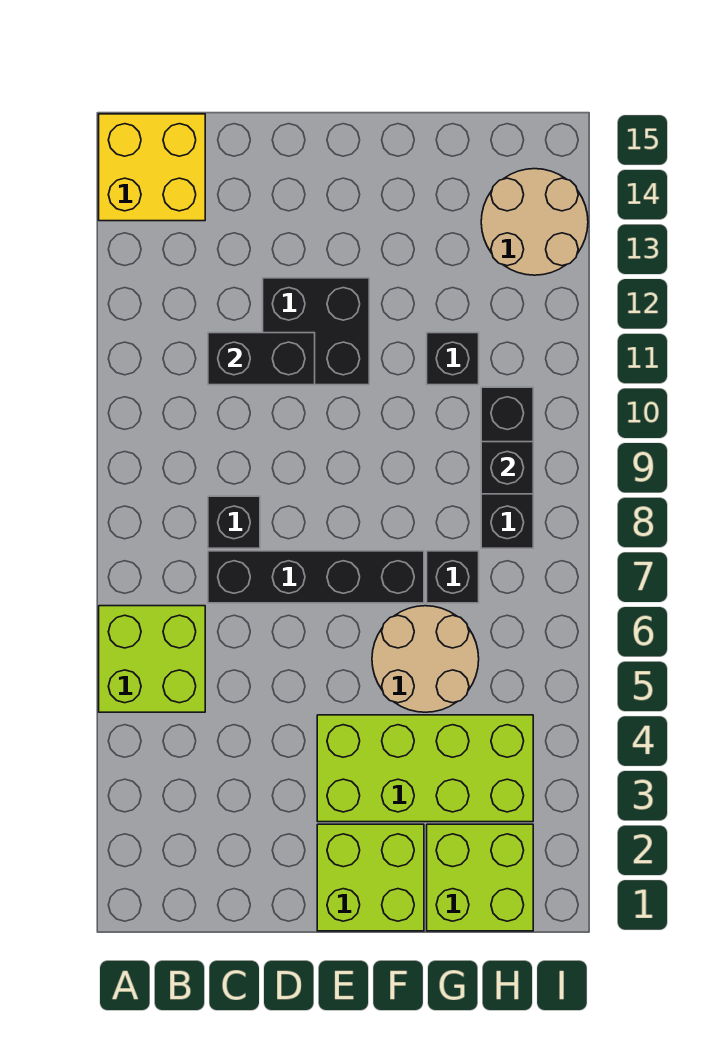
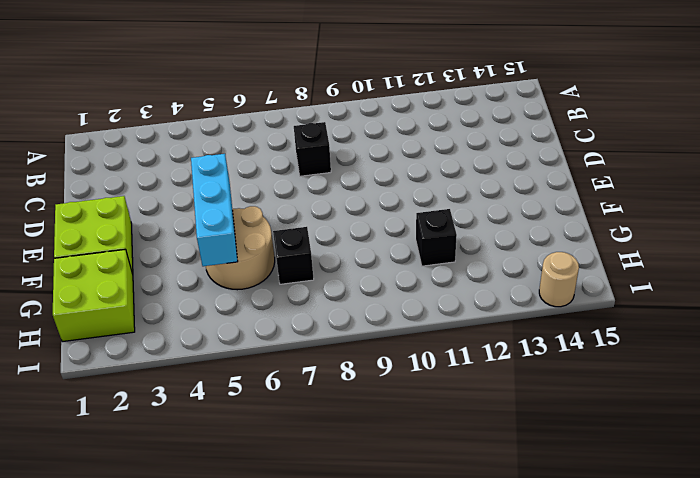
cyan brick E5:G5 level 2 -> none
tan round brick I14 level 1 -> tan round brick H13:I14 level 1
none -> lime brick A5:B6 level 1
none -> yellow brick A14:B15 level 1
none -> black brick C7:F7 level 1

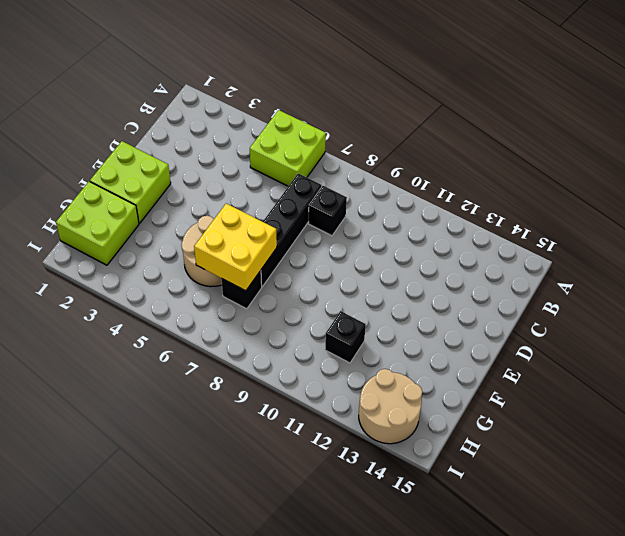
yellow brick F6:G7 level 2 -> yellow brick A14:B15 level 1
none -> black brick D11:E12 level 1
none -> lime brick E3:H4 level 1
none -> black brick H8:H10 level 1

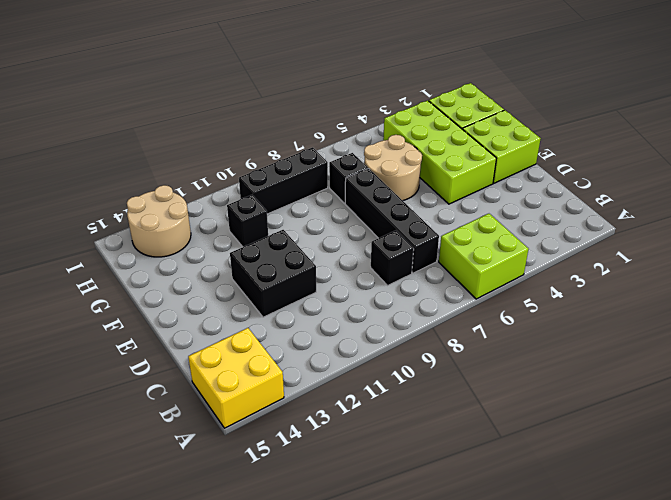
none -> black brick C11:D11 level 2
none -> black brick H9 level 2

